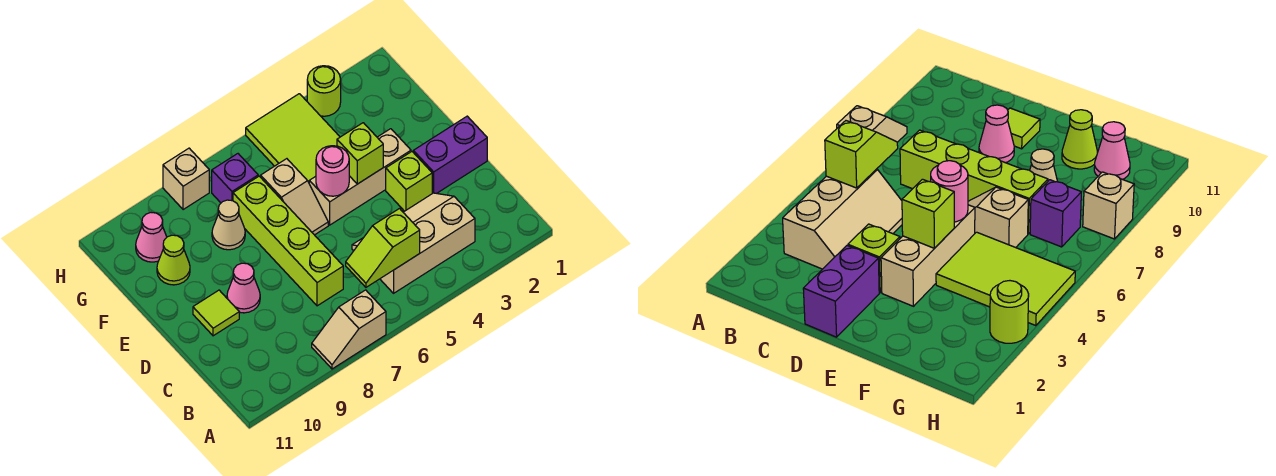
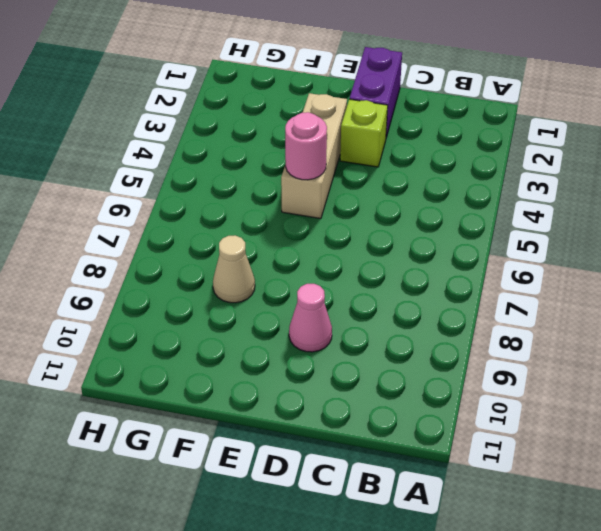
none -> tan slope A7:A8 level 1 top 7
none -> tan slope B3:C5 level 1 top B
none -> lime brick C7:F7 level 1

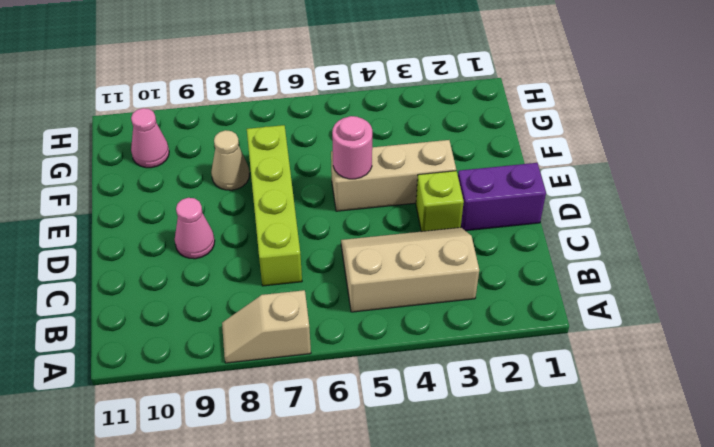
none -> lime tile D10 level 1
none -> tan slope E6:F6 level 1 top F
none -> lime tile F4:H5 level 1

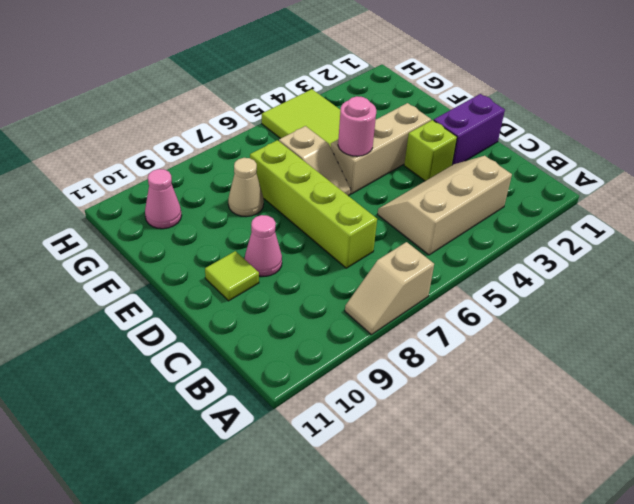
none -> lime cone F10 level 1
none -> purple brick G7 level 1
none -> lime round brick H3 level 1

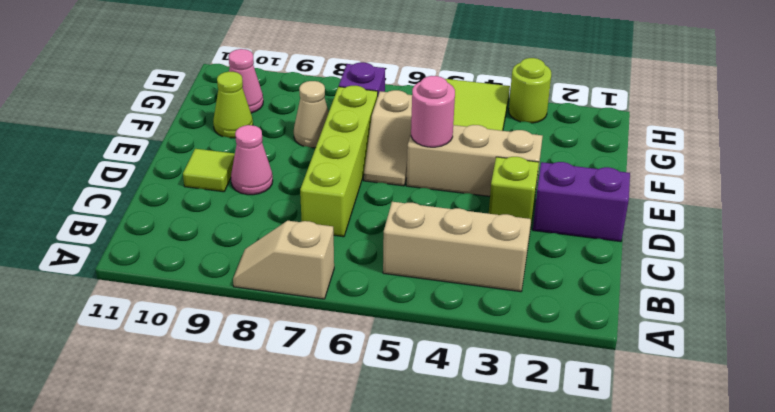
none -> tan brick H8 level 1
none -> lime slope B5:B6 level 2 top 5
none -> lime brick E4 level 2

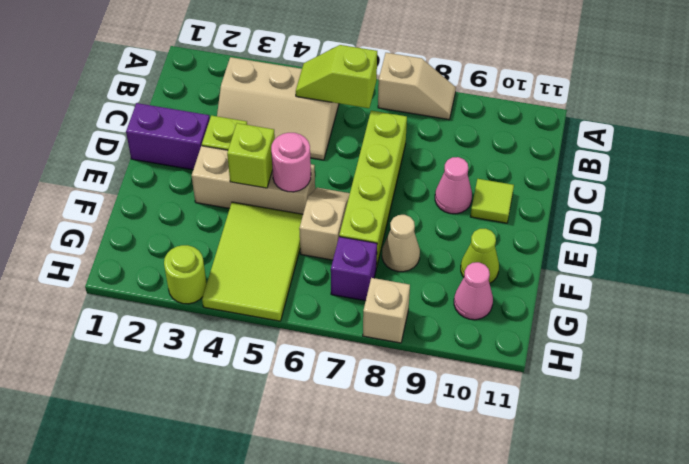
lime slope B5:B6 level 2 top 6 -> lime slope B5:B6 level 2 top 5

